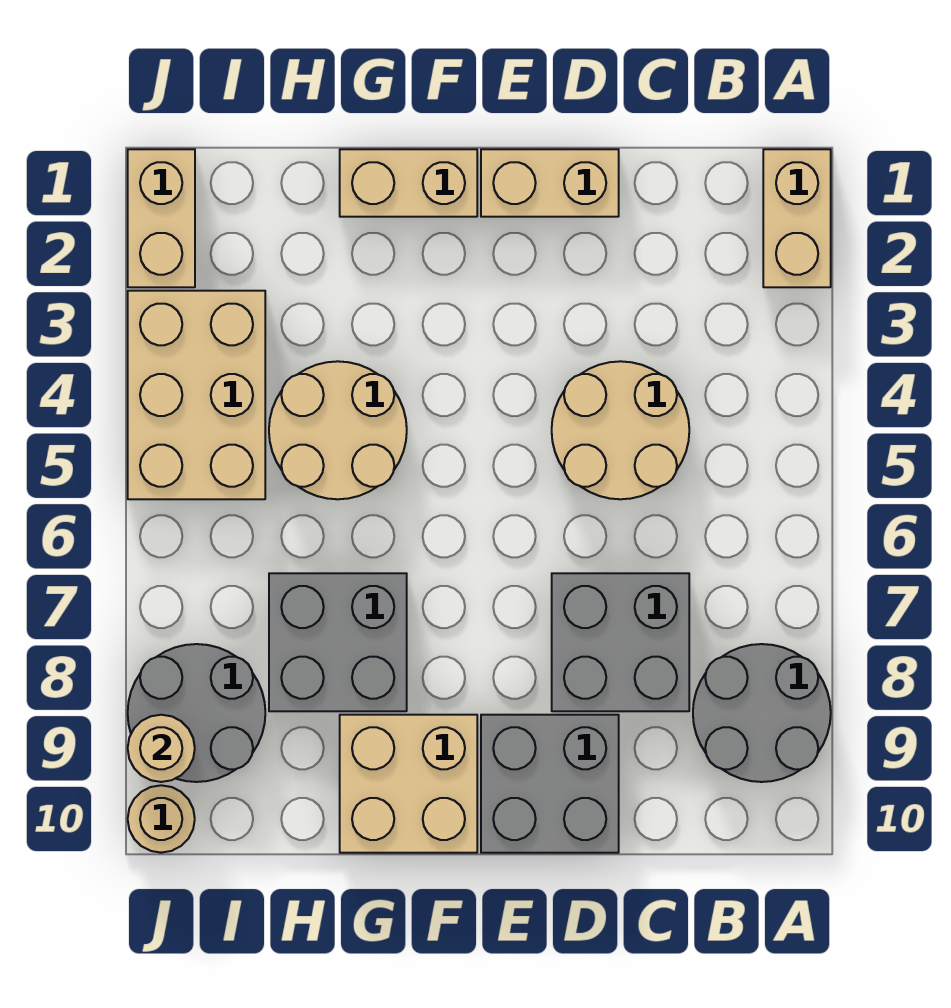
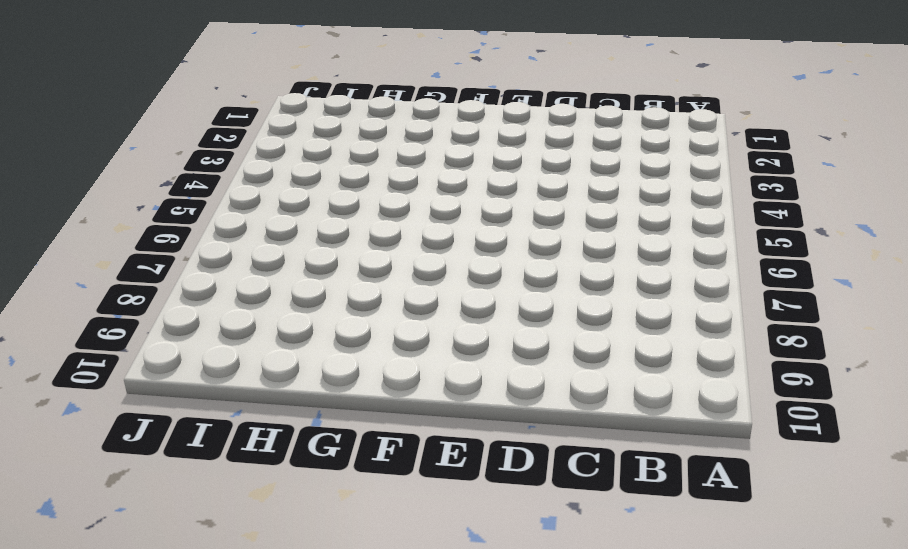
none -> tan brick A1:A2 level 1
none -> grey round brick A8:B9 level 1
none -> tan round brick C4:D5 level 1

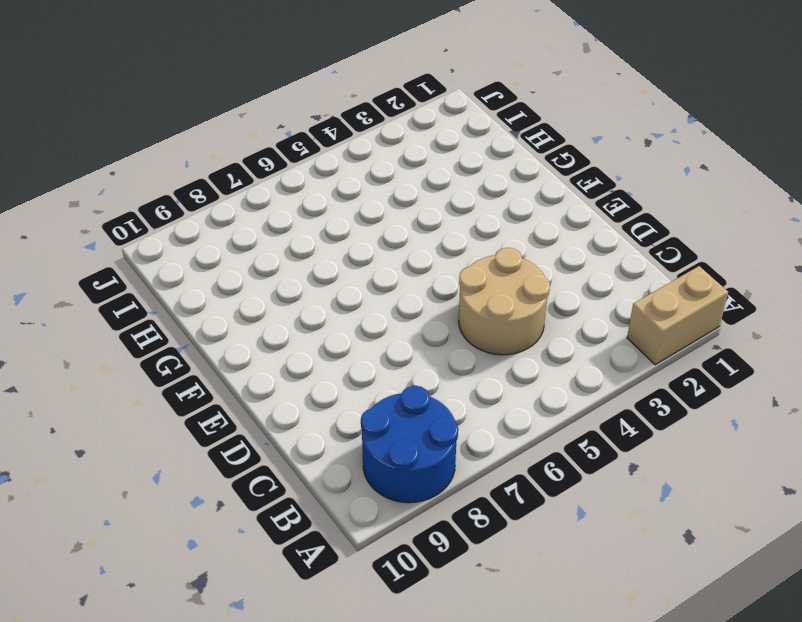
blue round brick A8:B9 level 1 -> grey round brick A8:B9 level 1
none -> grey brick C7:D8 level 1
none -> tan brick D1:E1 level 1
none -> grey brick D9:E10 level 1

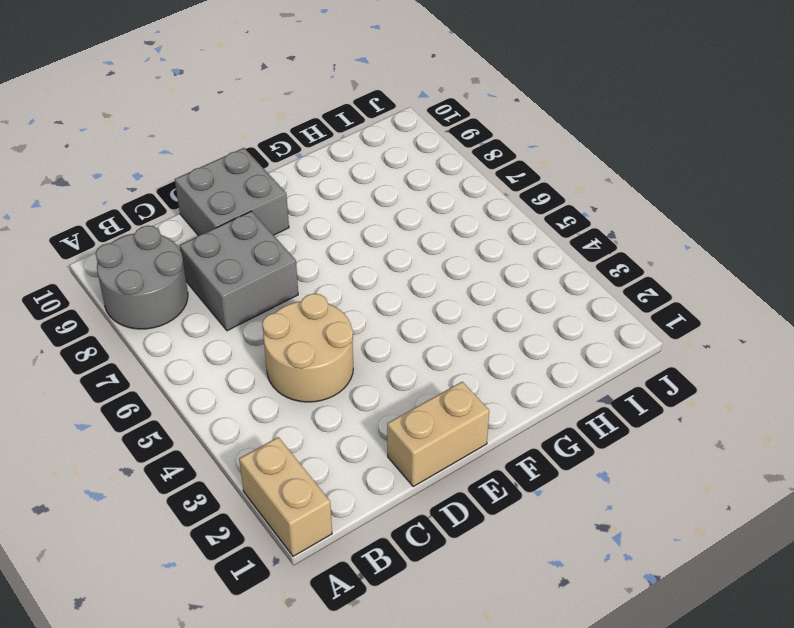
none -> tan brick F1:G1 level 1
none -> tan brick F9:G10 level 1
none -> tan round brick G4:H5 level 1

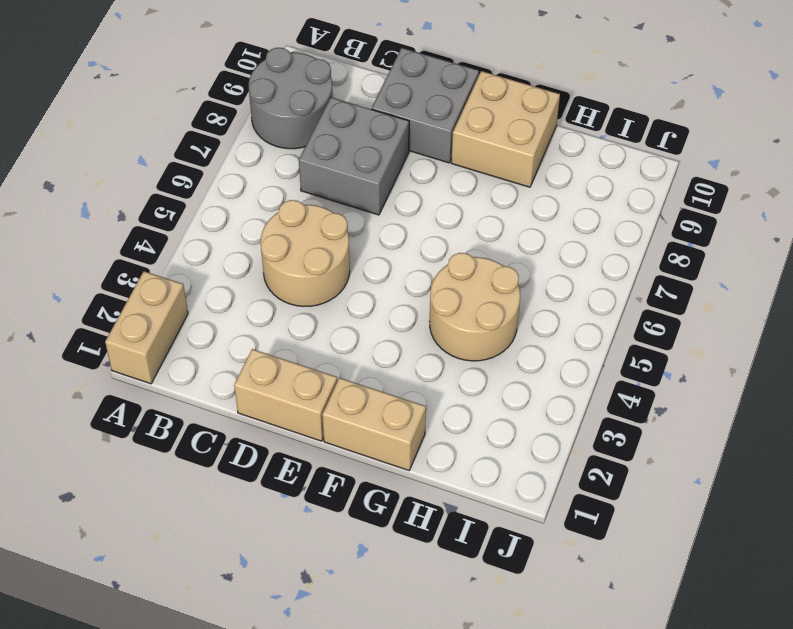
none -> grey brick G7:H8 level 1
none -> tan brick I3:J5 level 1
none -> grey round brick I8:J9 level 1

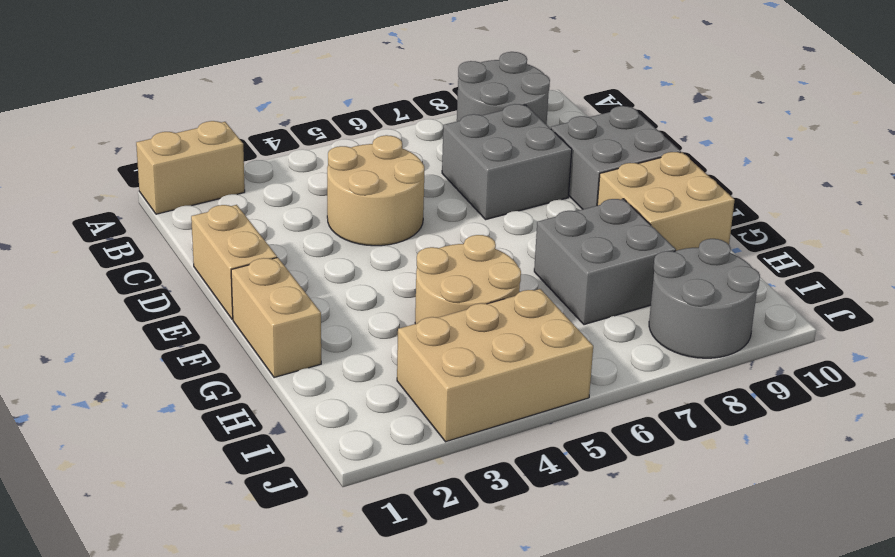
none -> tan brick J1:J2 level 1
none -> tan round brick J10 level 1
none -> tan round brick J9 level 2

